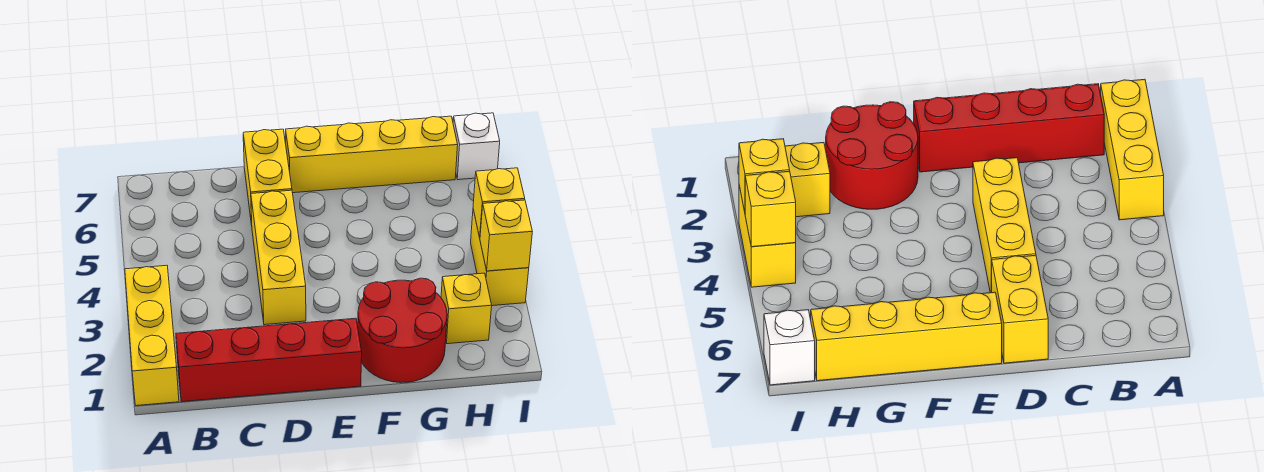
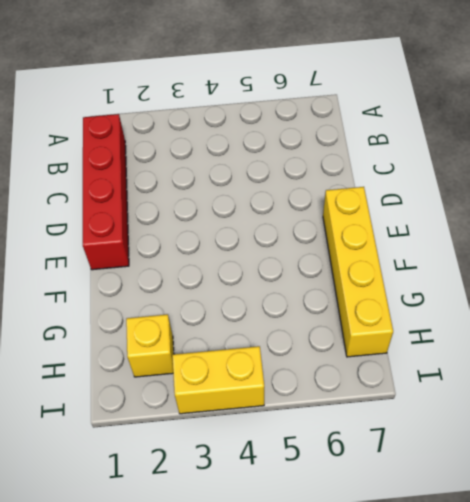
none -> yellow brick A1:A3 level 1
none -> yellow brick D3:D5 level 1

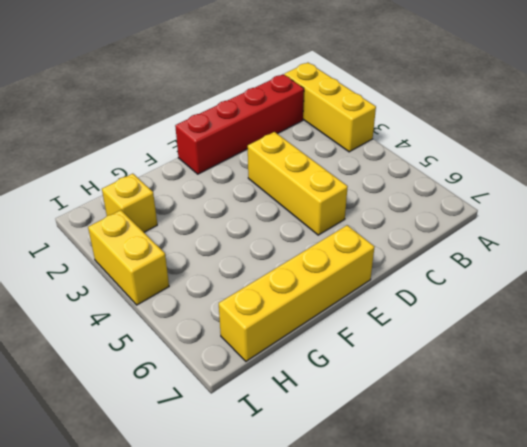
none -> yellow brick D6:D7 level 1
none -> red round brick F1:G2 level 1

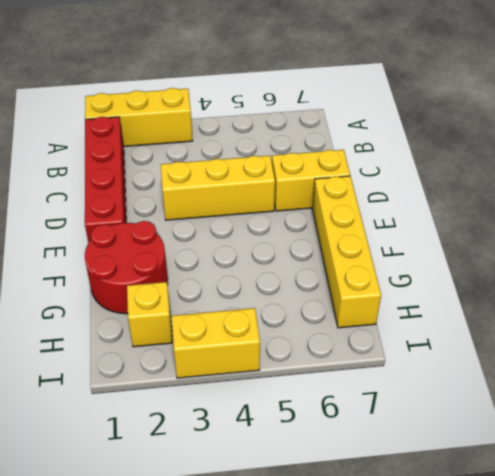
none -> white brick I7 level 1
none -> yellow brick I3 level 2

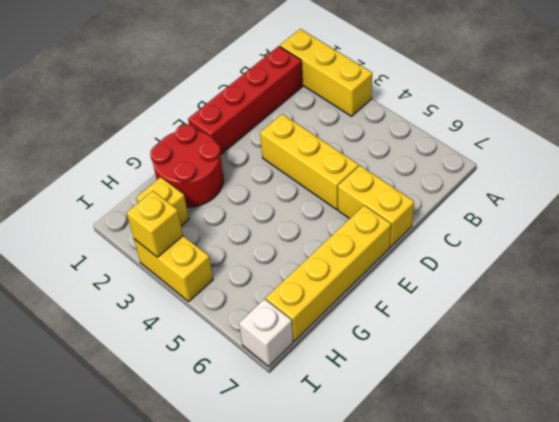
none -> yellow brick I4 level 2

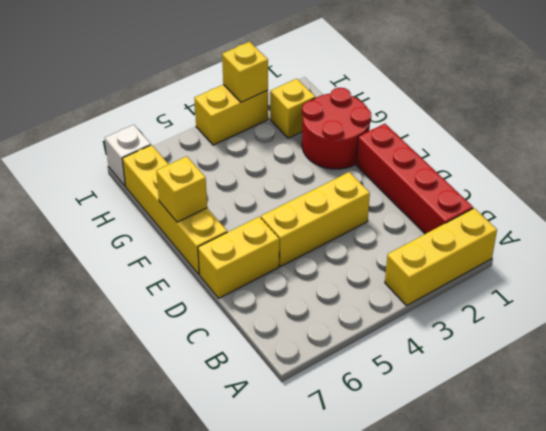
yellow brick F7 level 2 -> yellow brick I4 level 2

